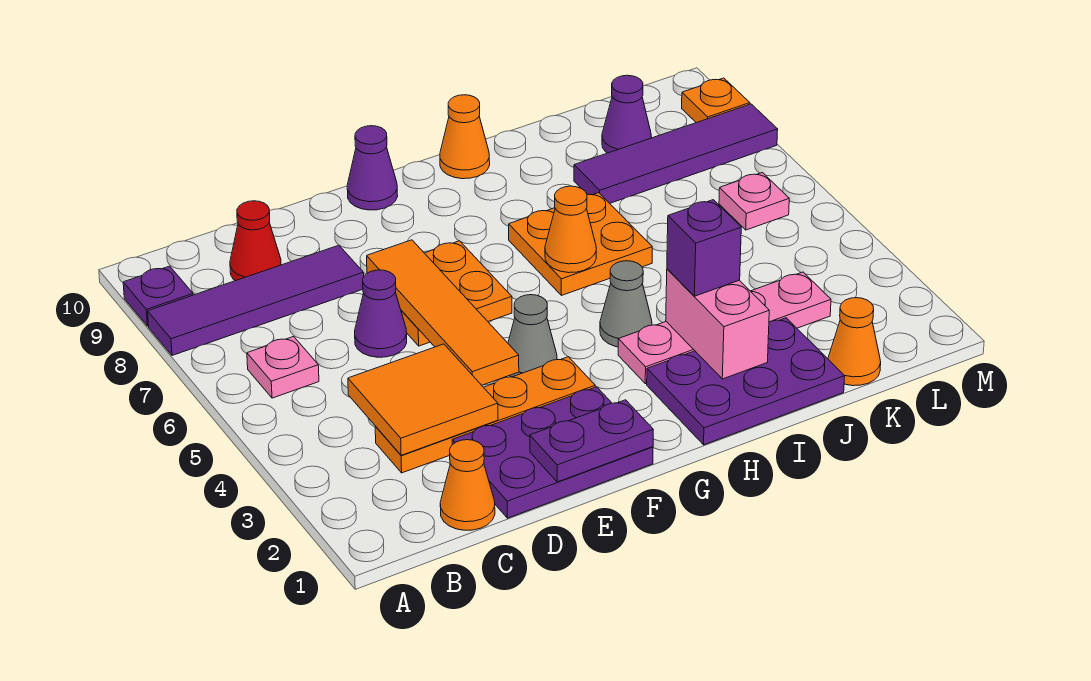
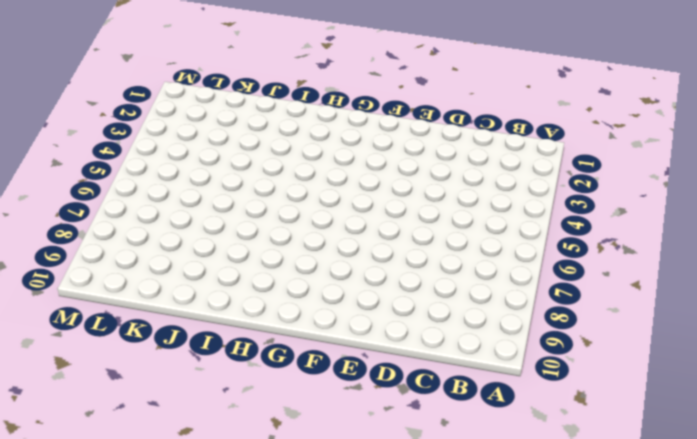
none -> purple tile A8:D8 level 1
none -> purple plate A9 level 1
none -> pink plate B6 level 1

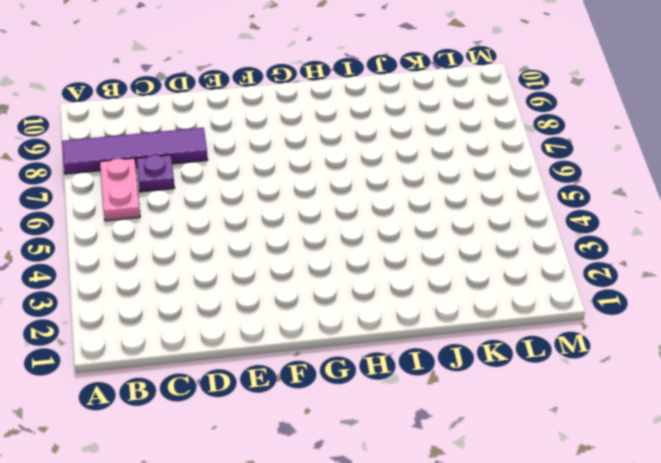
pink plate B6:B7 level 1 -> pink plate B6 level 1
purple plate C7 level 1 -> purple plate A9 level 1
none -> orange cone C1 level 1
none -> orange plate C3:F3 level 1
none -> red cone C9 level 1

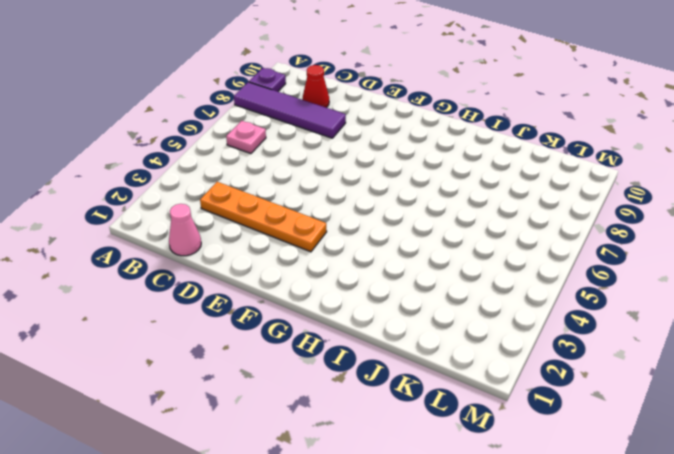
pink cone C1 level 1 -> orange cone C1 level 1
none -> purple plate D1:F2 level 1
none -> purple cone D6 level 1
none -> orange plate E6:F7 level 1

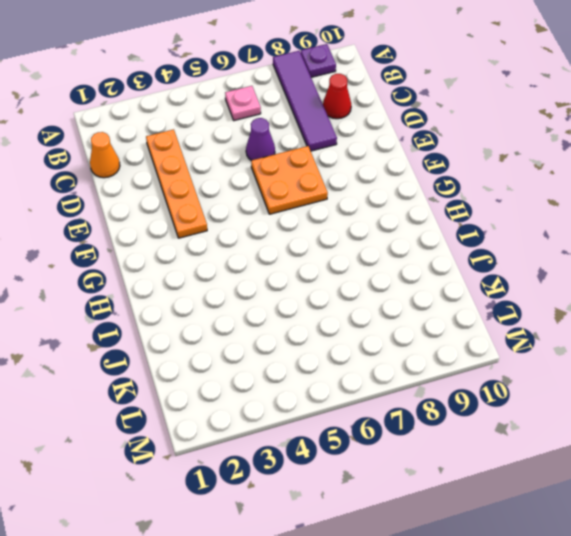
none -> purple plate D1:F2 level 1
none -> grey cone F4 level 1
none -> purple cone F10 level 1

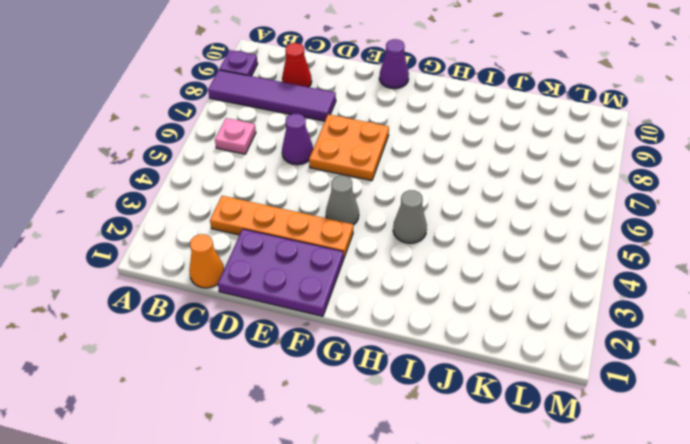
none -> purple plate H1:J2 level 1
none -> pink plate H3:K3 level 1
none -> orange plate H6:I7 level 1

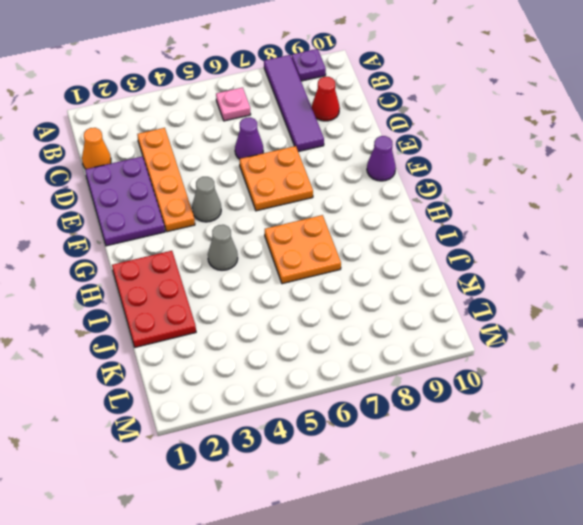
red plate H1:J2 level 1 -> purple plate H1:J2 level 1
none -> pink plate H3:K3 level 1
none -> orange cone H10 level 1
none -> purple tile J8:M8 level 1

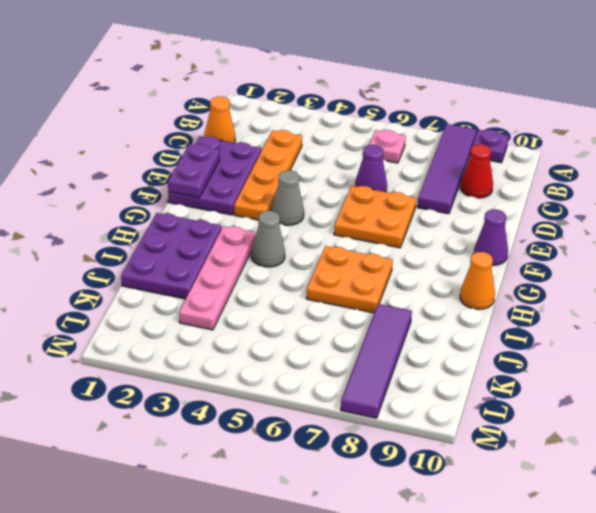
none -> orange cone K1 level 1
none -> purple cone K9 level 1
none -> pink plate L6 level 1

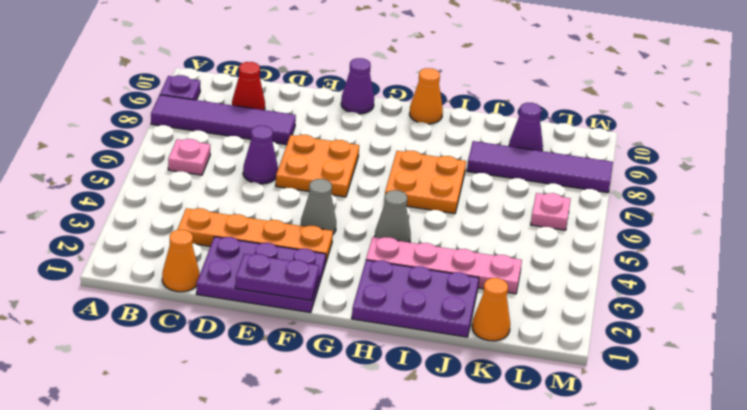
none -> orange plate M9 level 1
none -> orange tile C3:D4 level 2
none -> orange tile E4:E7 level 2

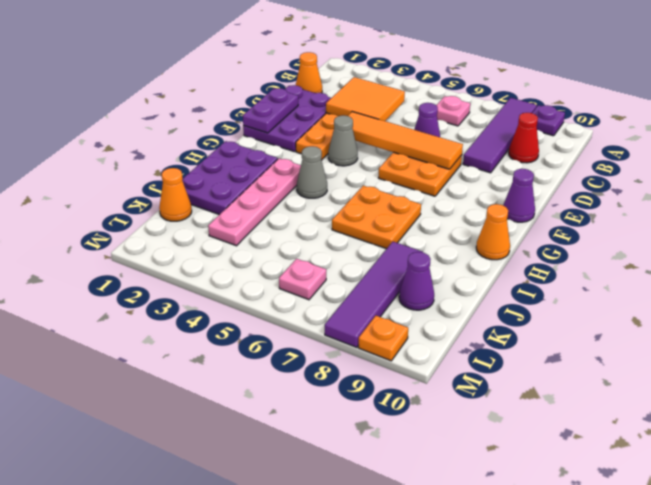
none -> orange cone H6 level 2
none -> pink brick I2:I3 level 2
none -> purple brick I3 level 3

